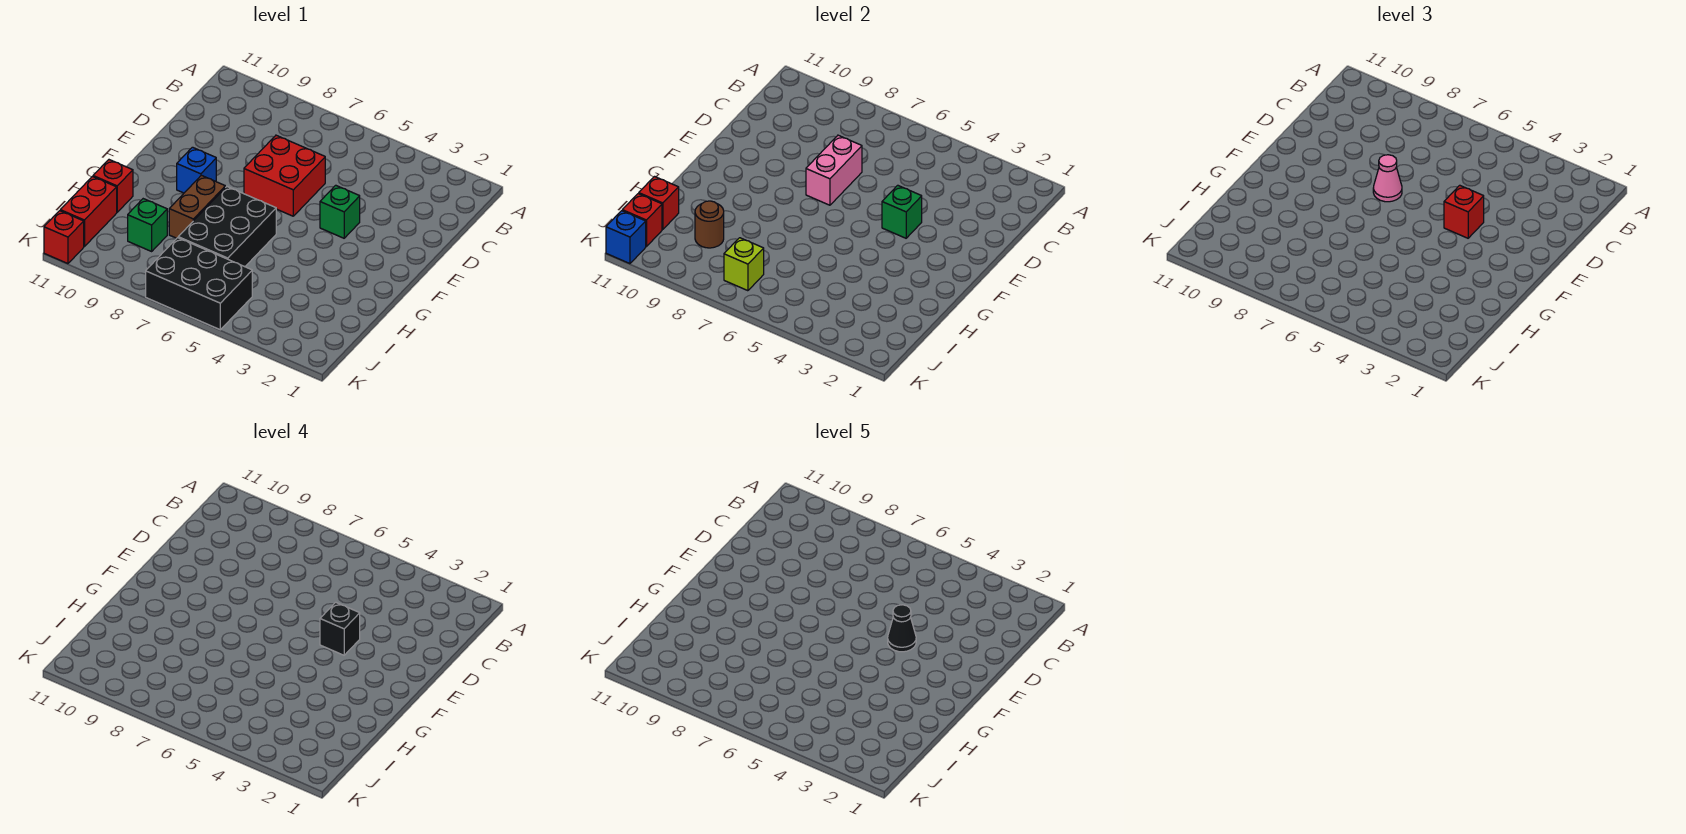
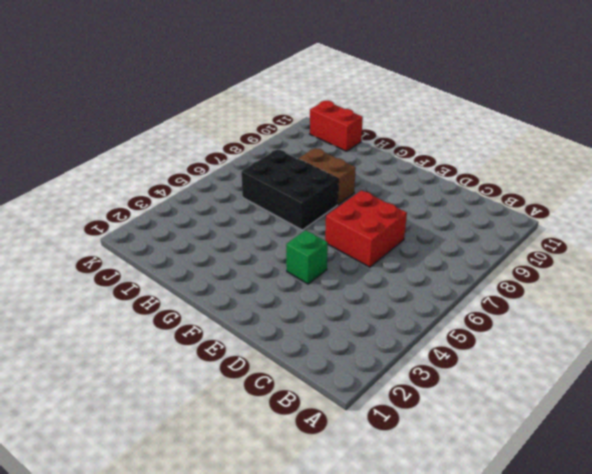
none -> blue brick F9 level 1
none -> red brick H11 level 1
none -> green brick I9 level 1

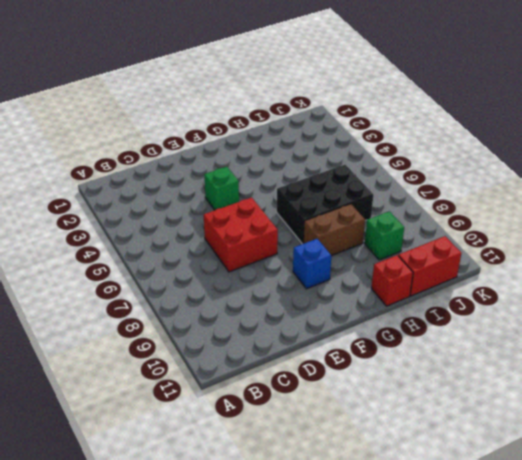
none -> black brick J5:K7 level 1
none -> red brick K11 level 1
none -> pink brick D7:E7 level 2

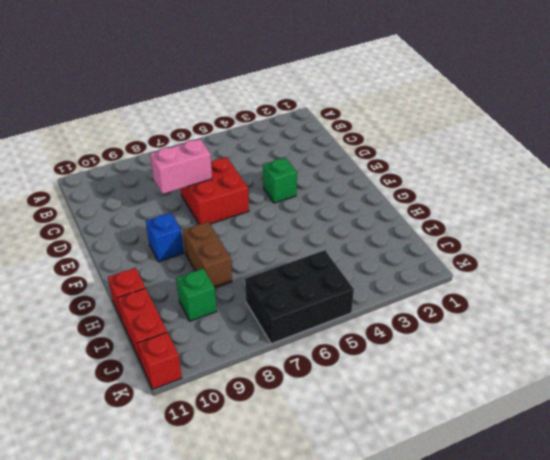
pink brick D7:D8 level 2 -> pink brick D7:E7 level 2
none -> black brick G6:I7 level 1
none -> green brick E4 level 2
none -> brown round brick I9 level 2

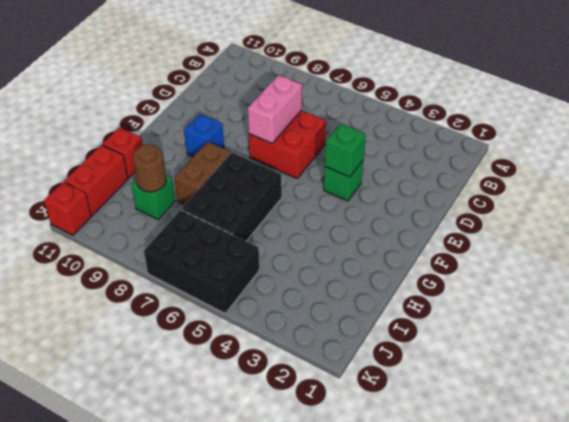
none -> red brick I11 level 2
none -> lime brick J7 level 2
none -> red brick J11 level 2

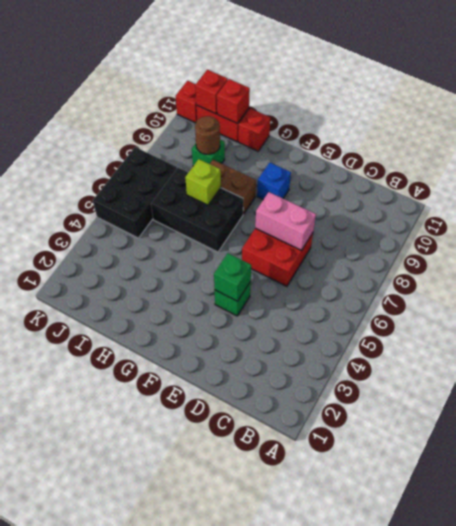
lime brick H7 level 2 -> lime brick J7 level 2
none -> blue brick K11 level 2
none -> red brick E4 level 3
none -> pink cone E7 level 3

